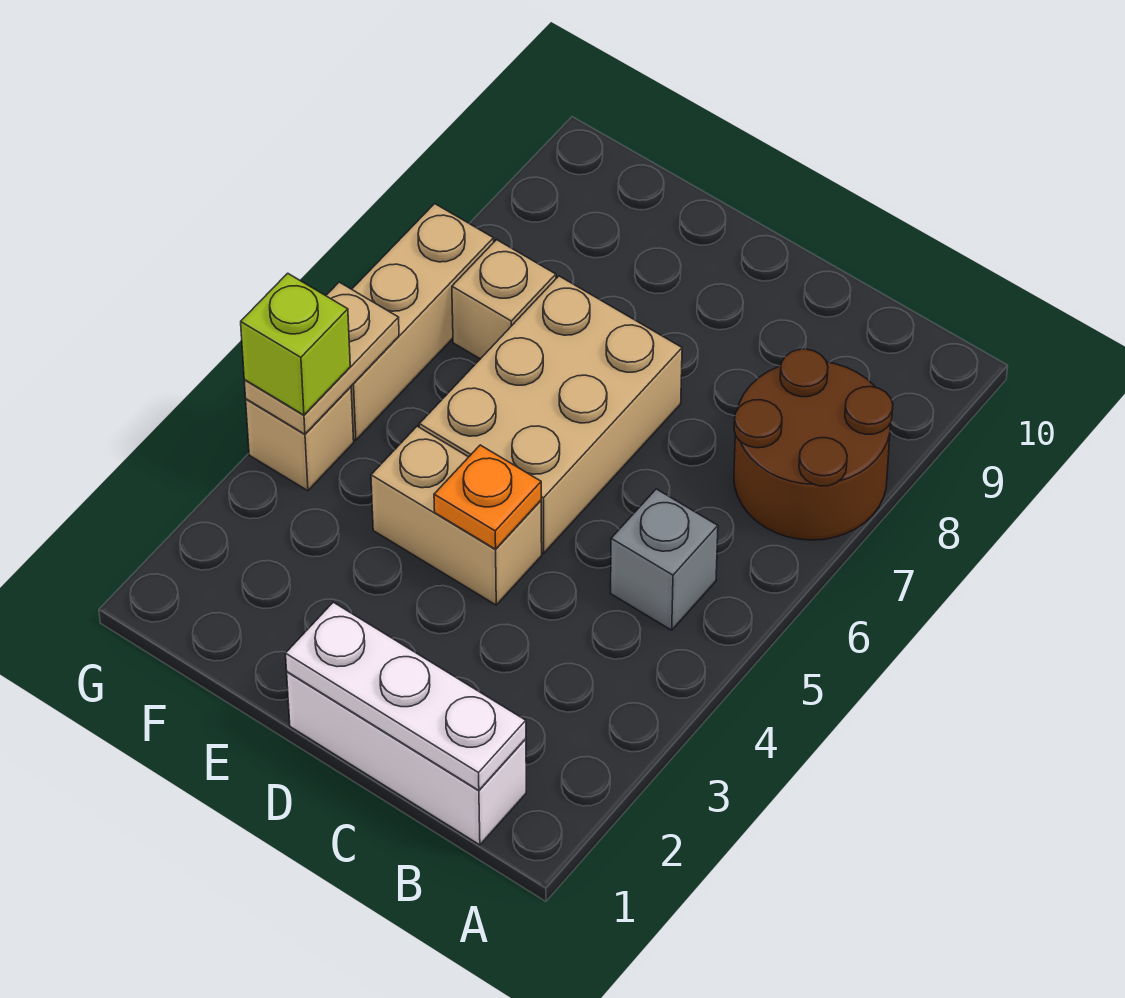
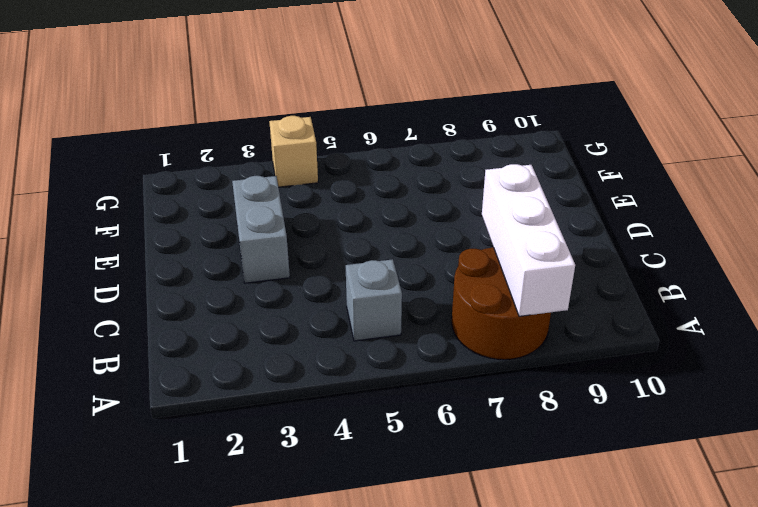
white brick A8:C8 level 2 -> white brick B1:D1 level 1
grey brick D3:E3 level 1 -> none
none -> tan brick D4:E4 level 1
none -> tan brick D5:E7 level 1
none -> tan brick F7 level 1

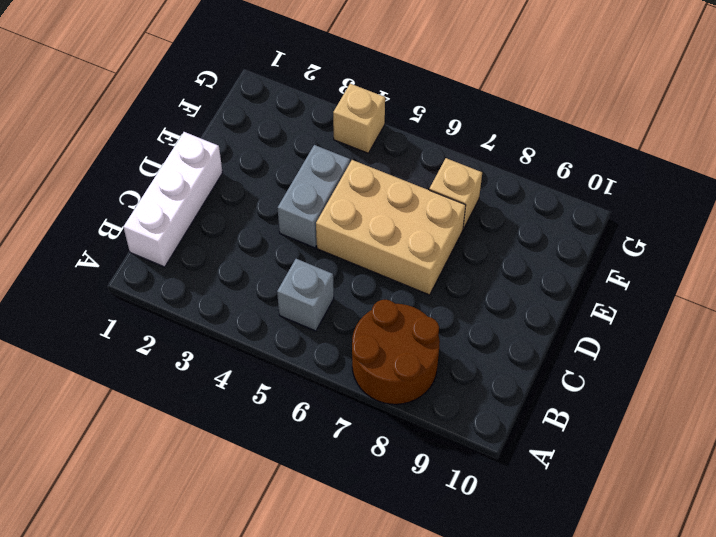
grey brick D4:E4 level 1 -> tan brick D4:E4 level 1
none -> tan brick G5:G7 level 1
none -> white plate B1:D1 level 2
none -> orange plate D4 level 2

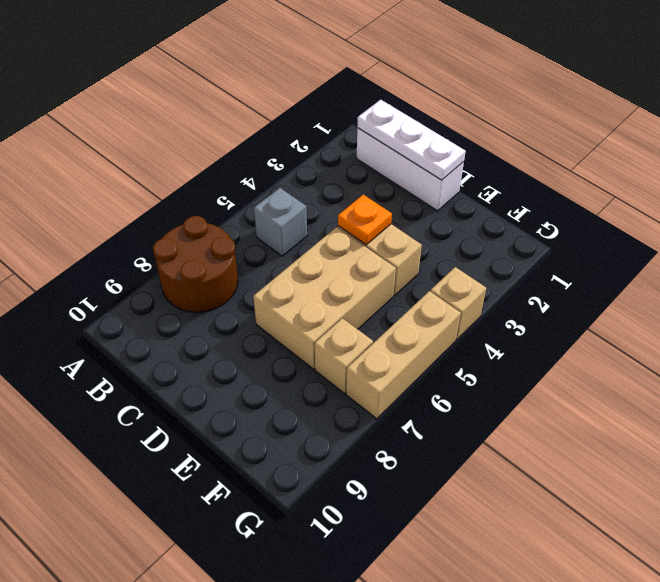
none -> tan plate G4:G5 level 2
none -> lime brick G4 level 3

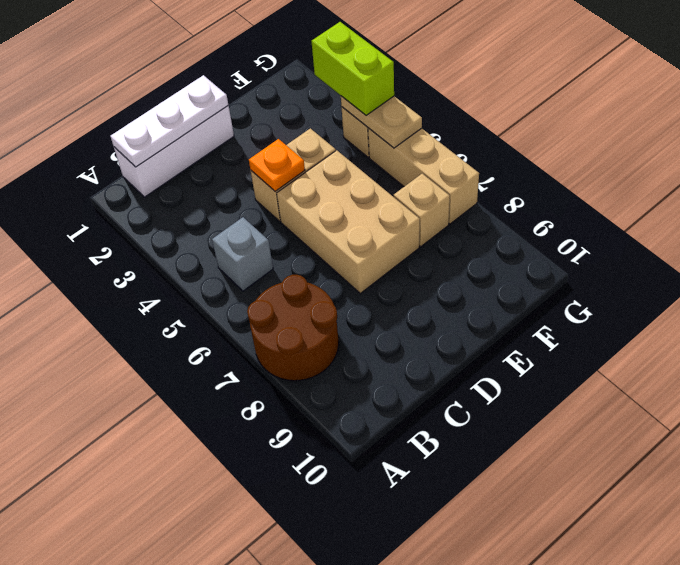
lime brick G3:G4 level 3 -> lime brick G4 level 3

